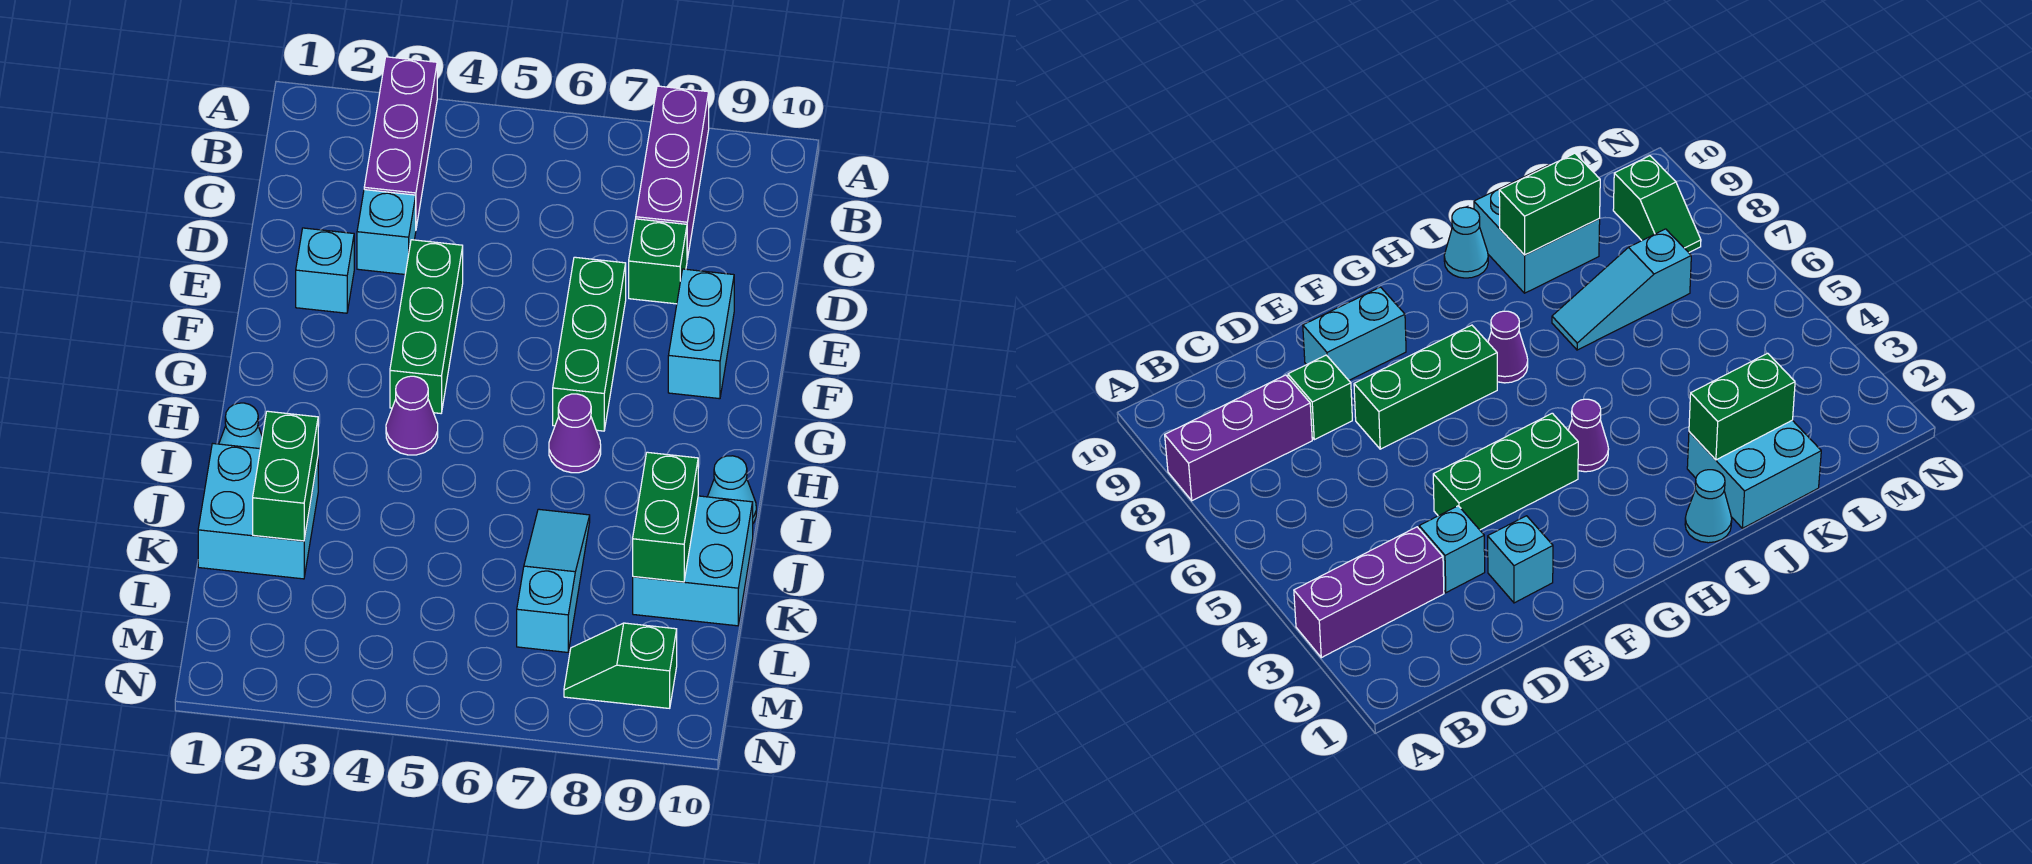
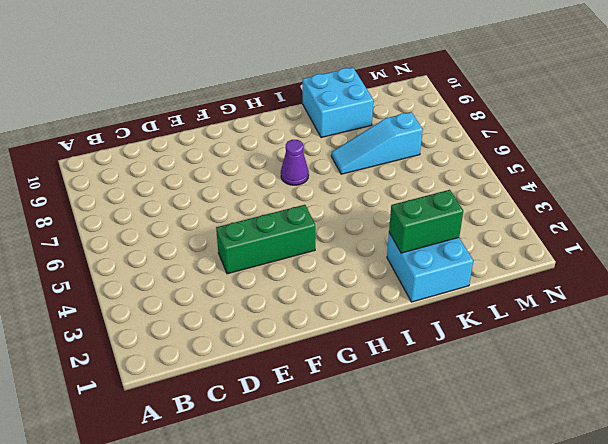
none -> purple brick A3:C3 level 1
none -> purple brick A8:C8 level 1
none -> cyan brick D3 level 1

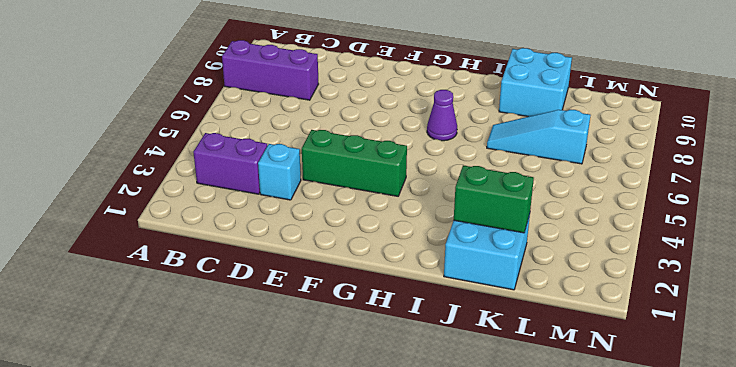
purple brick B3:C3 level 1 -> purple brick A3:C3 level 1
none -> green brick D8 level 1
none -> cyan brick E2 level 1
none -> green brick E7:G7 level 1

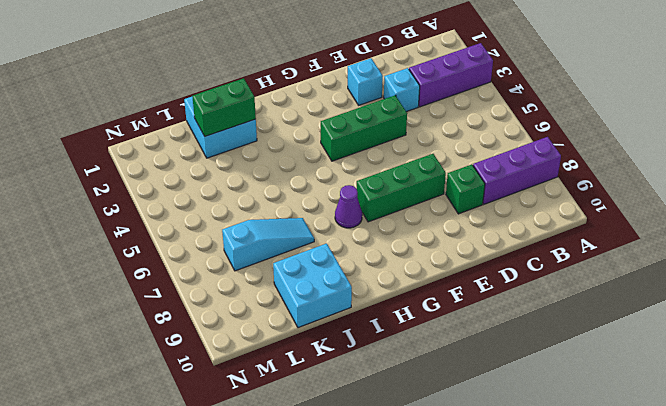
none -> cyan brick E9:F9 level 1
none -> purple cone H4 level 1
none -> cyan cone I1 level 1

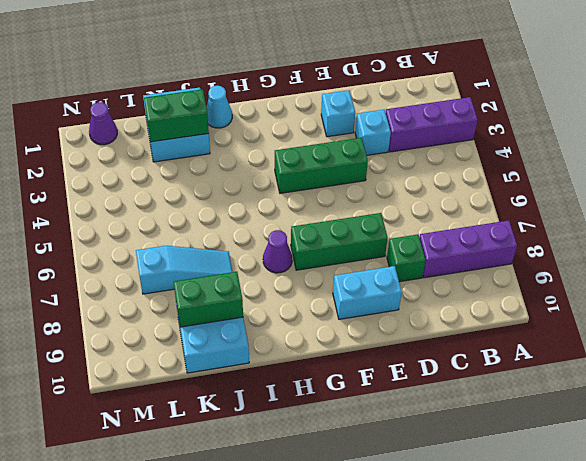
purple cone M1 level 1 -> purple cone H4 level 1
none -> cyan cone I10 level 1
none -> green slope M8:M9 level 1 top 9

